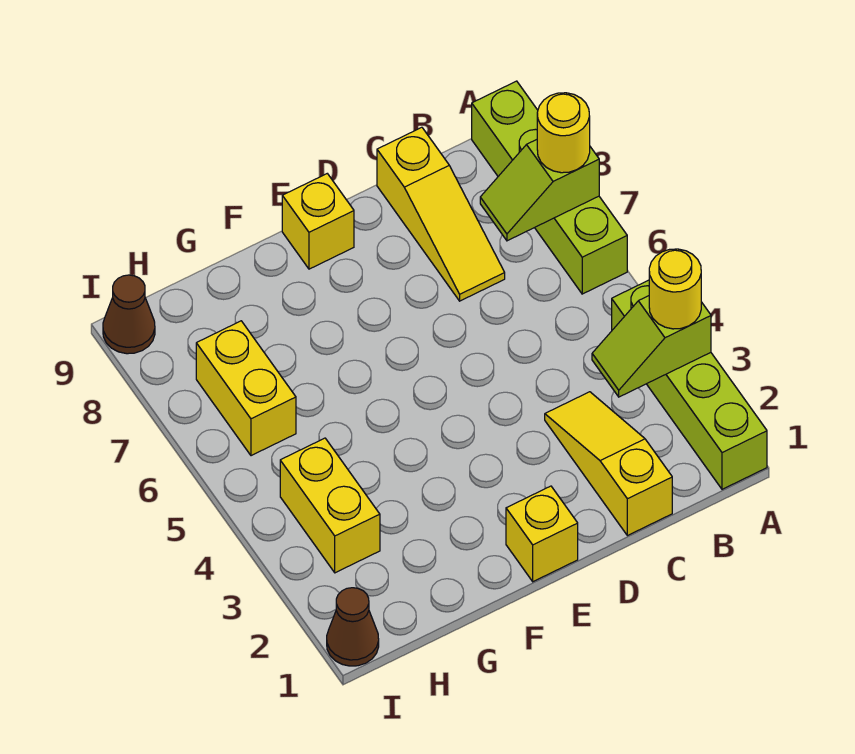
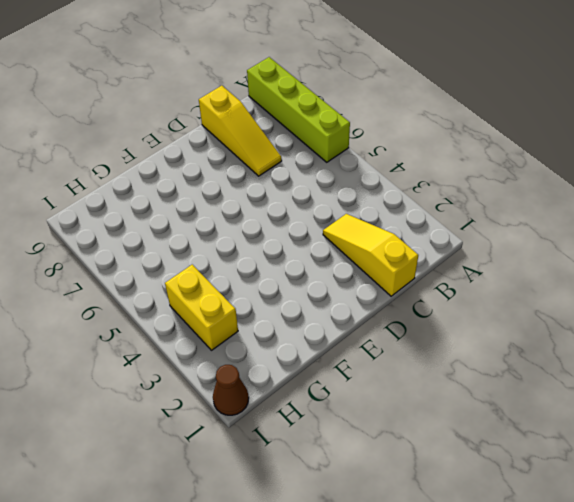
none -> lime brick A1:A4 level 1
none -> yellow brick E1 level 1
none -> yellow brick E9 level 1

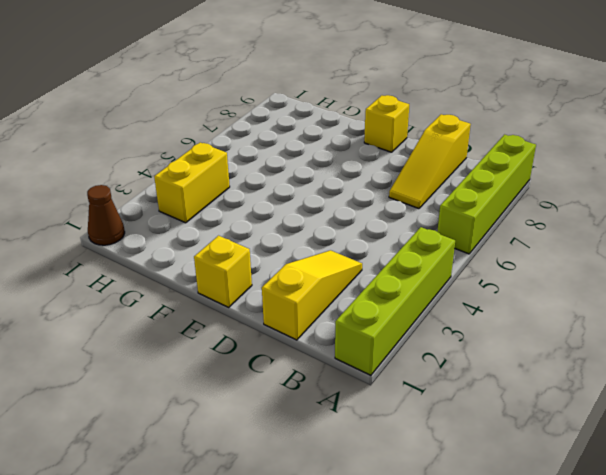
none -> yellow brick H6:H7 level 1
none -> brown cone I9 level 1
none -> lime slope A3:B3 level 2 top A

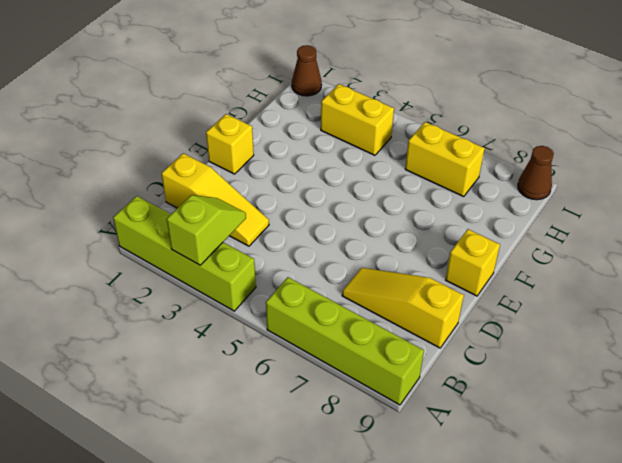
none -> lime slope A7:B7 level 2 top A
none -> yellow round brick A3 level 3
none -> yellow round brick A7 level 3

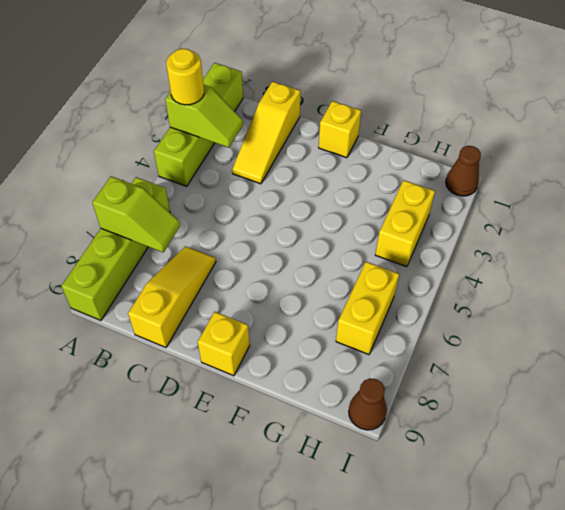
none -> yellow round brick A7 level 3

